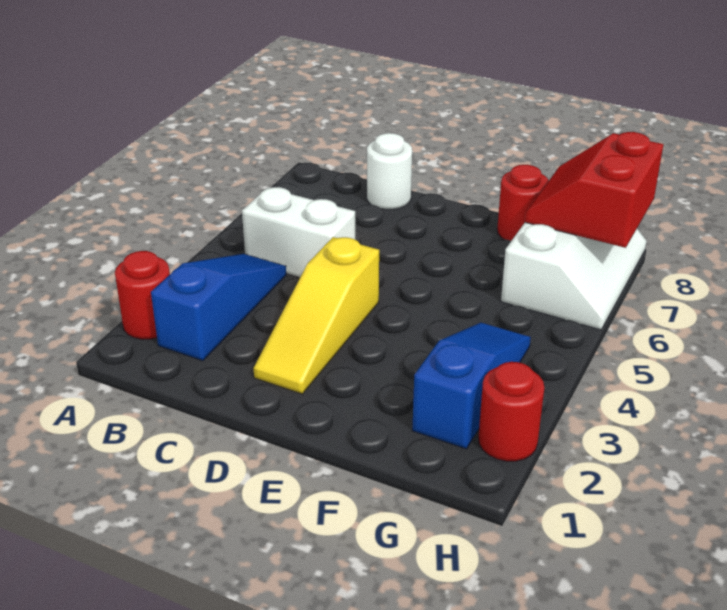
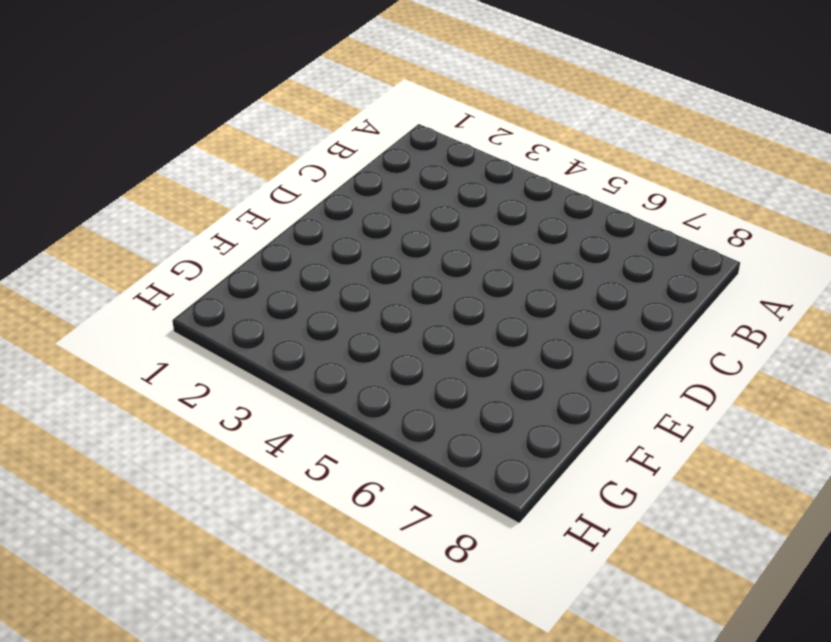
none -> red round brick A2 level 1
none -> blue slope B2:B4 level 1 top 2

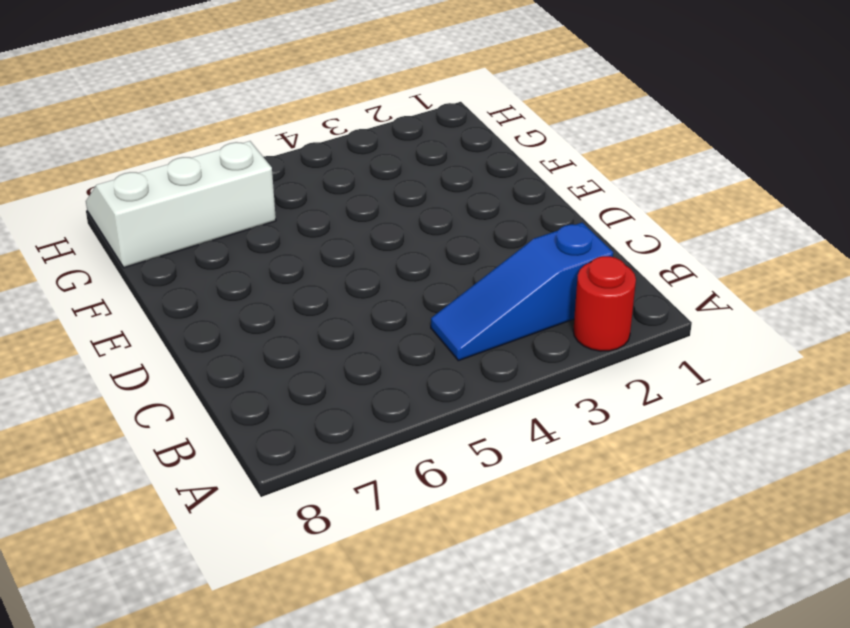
none -> white brick B5:C5 level 1
none -> white round brick C8 level 1

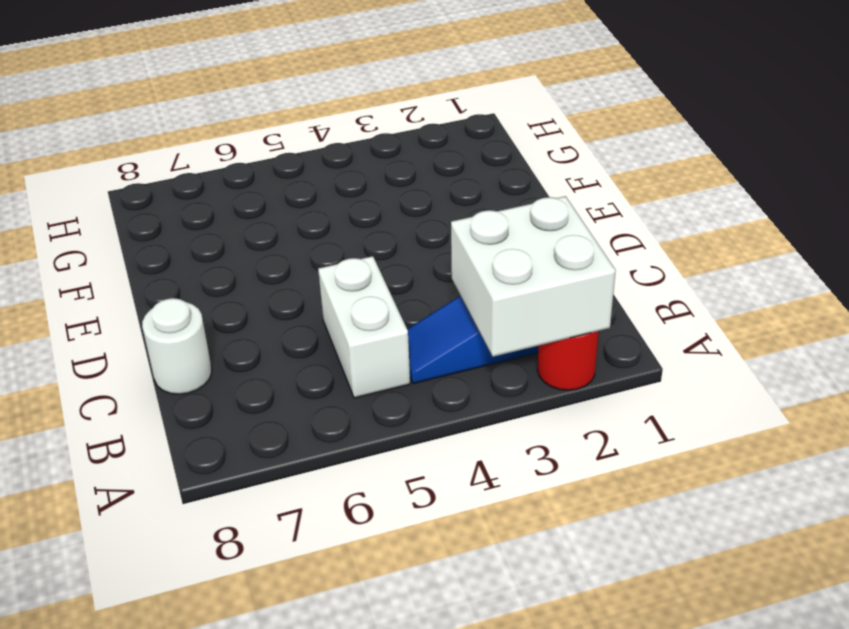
white brick A2:B3 level 2 -> none
none -> yellow slope D2:D4 level 1 top 4
none -> red round brick F8 level 1

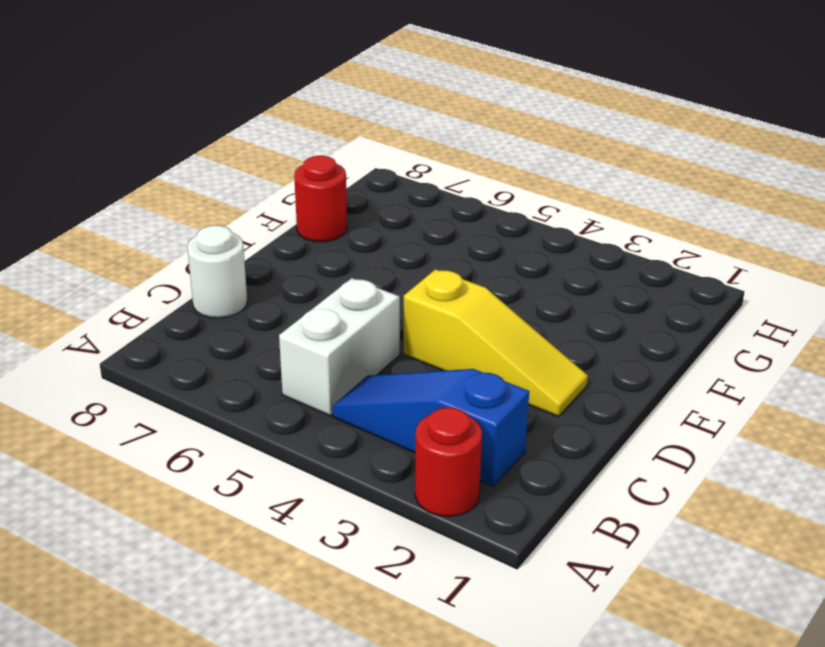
none -> blue slope G2:G4 level 1 top 2
none -> white slope G6:H8 level 1 top G

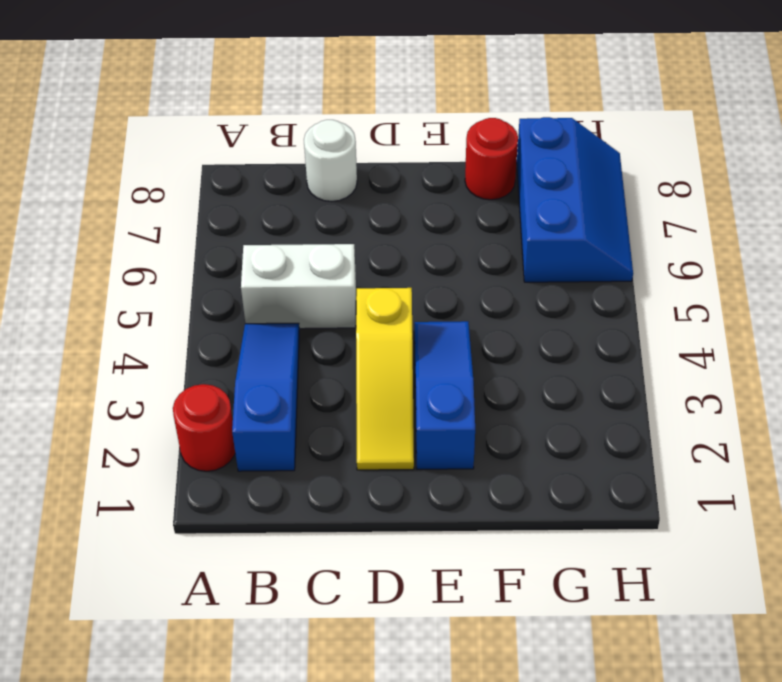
blue slope E2:E4 level 1 top 2 -> blue slope G2:G4 level 1 top 2
blue slope G6:H8 level 1 top G -> white slope G6:H8 level 1 top G
none -> red round brick H2 level 1
none -> red slope G7:H8 level 2 top H

